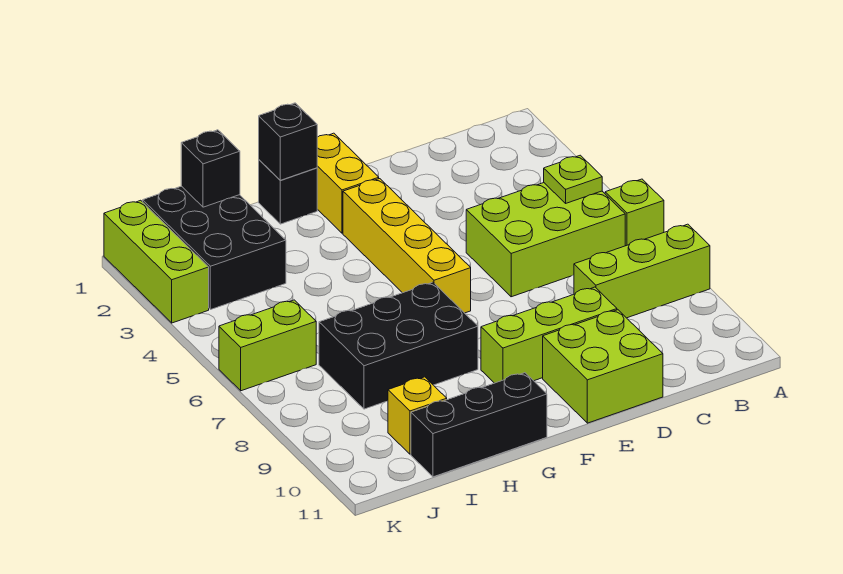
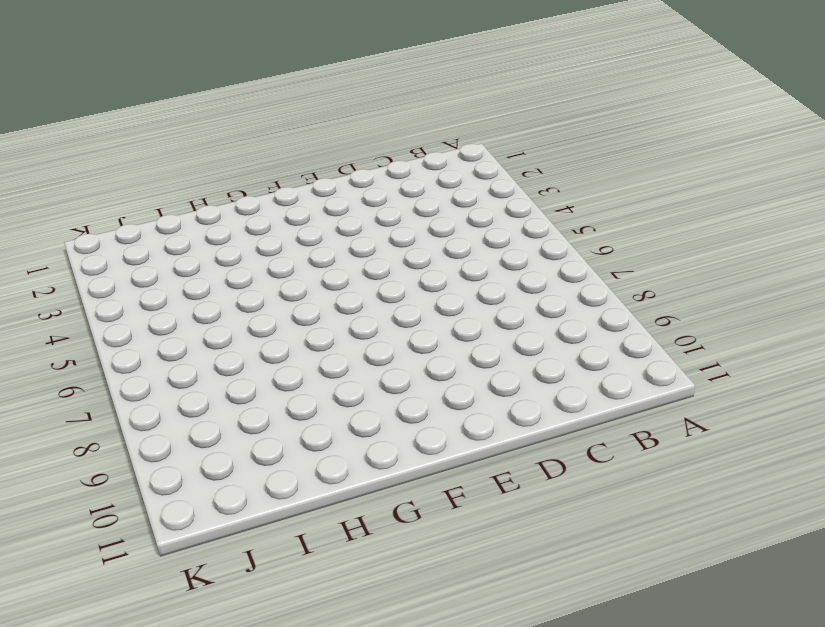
none -> lime brick A6 level 1
none -> lime brick A8:C8 level 1
none -> lime brick B5:D6 level 1

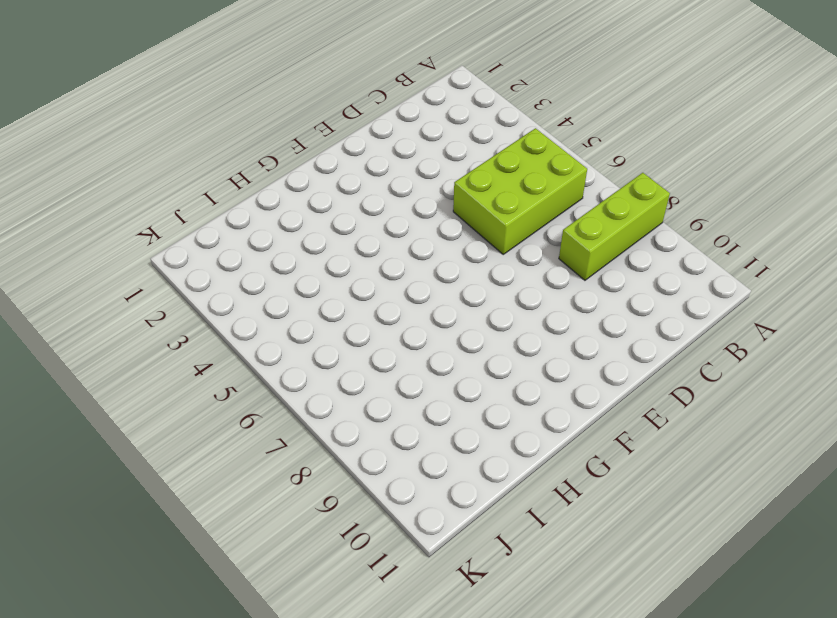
none -> lime brick A6 level 1
none -> lime brick D9:F9 level 1
none -> lime brick D10:E11 level 1

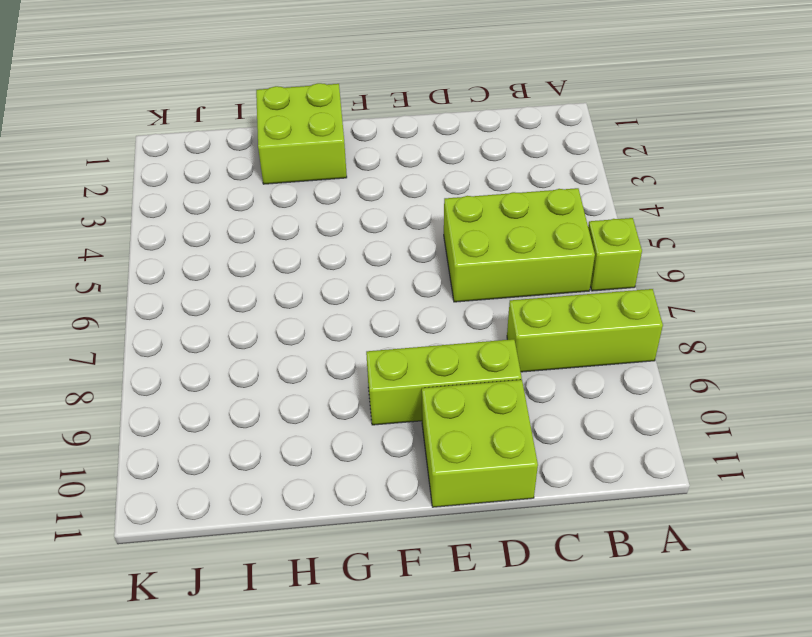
lime brick G1:H2 level 1 -> black brick G1 level 1
none -> yellow brick F1:F2 level 1
none -> yellow brick F3:F6 level 1
none -> black brick G7:I8 level 1

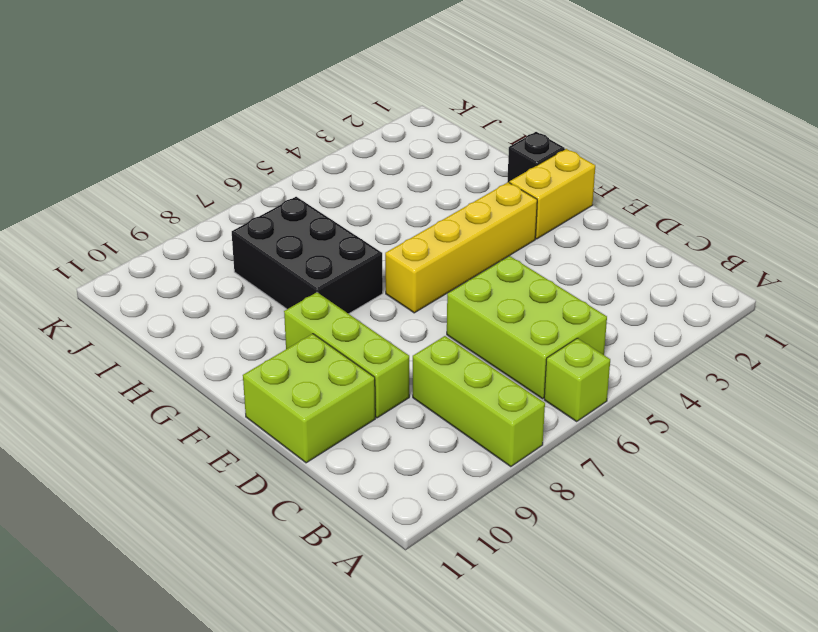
none -> black brick G11:I11 level 1
none -> black brick I1:J3 level 1
none -> yellow brick I10 level 1

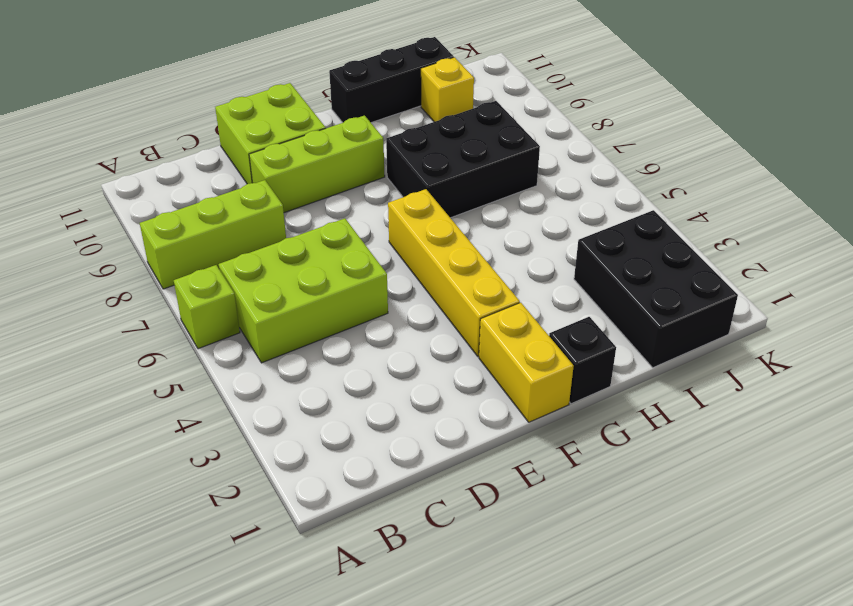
none -> lime brick J6:K6 level 1
none -> lime brick K1:K3 level 1
none -> lime plate B5 level 2

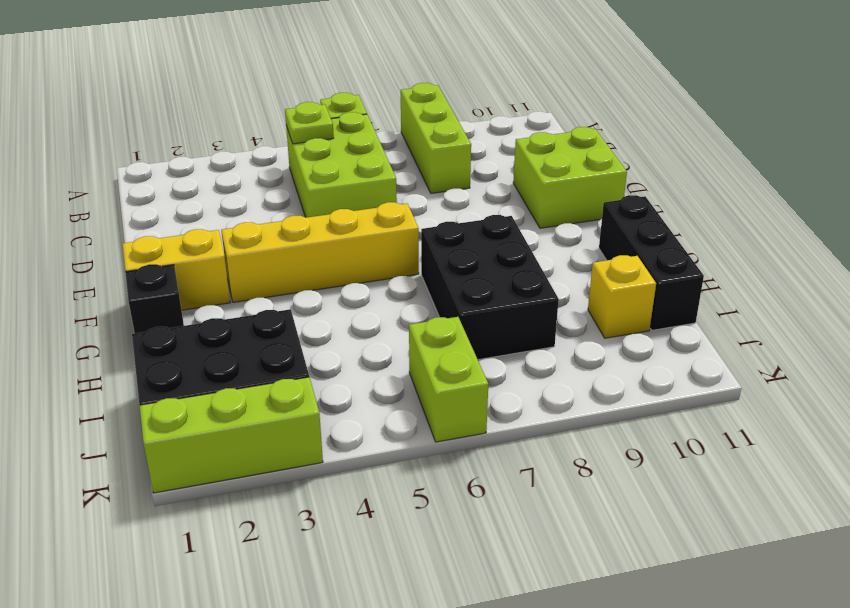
none -> lime brick D9:F9 level 1
none -> black brick G1 level 2
none -> black brick I1 level 2

